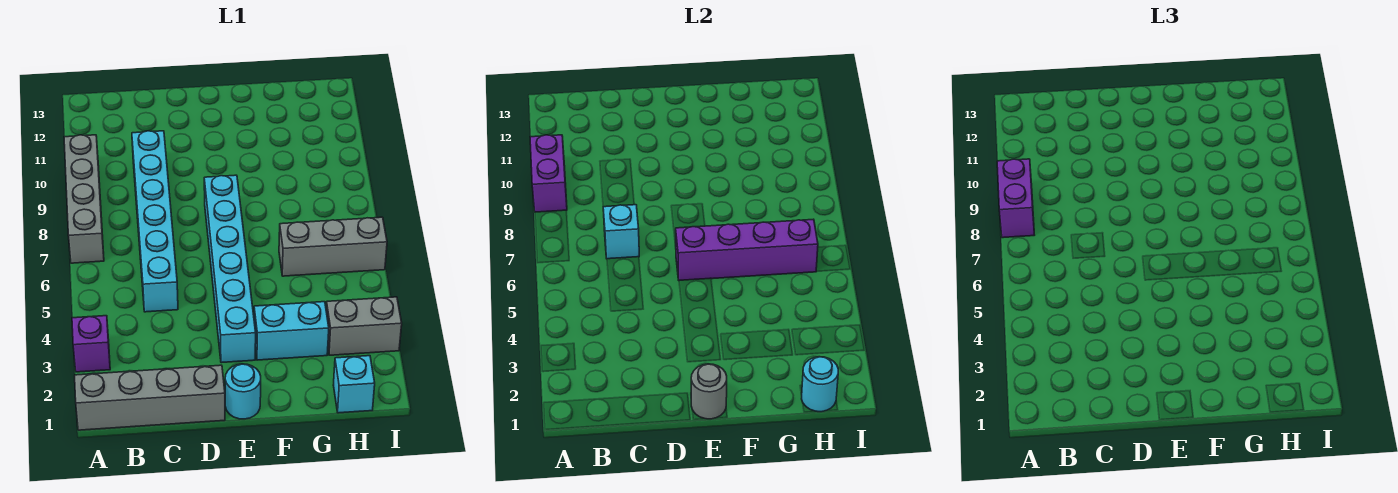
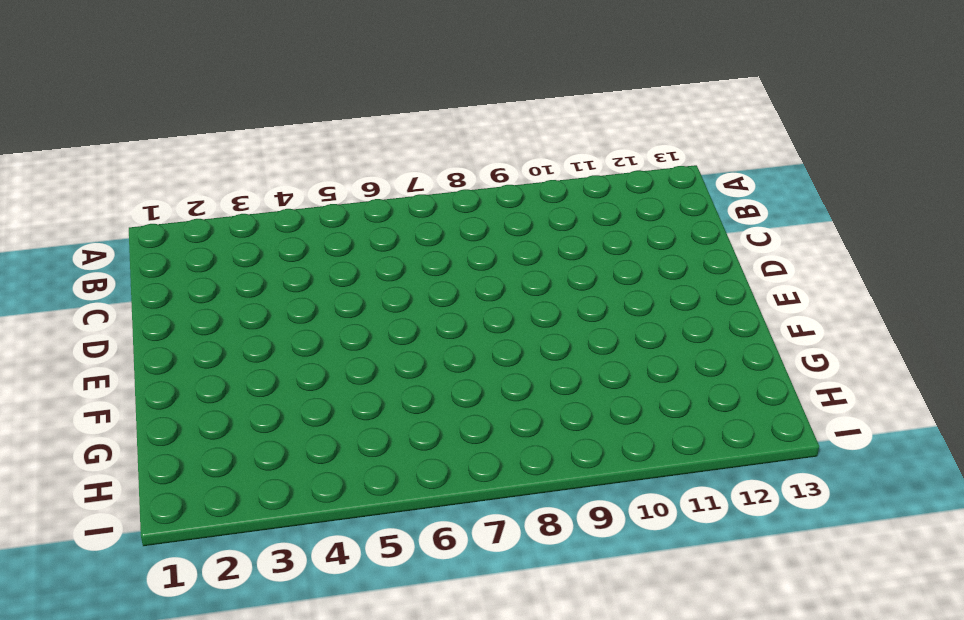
none -> grey brick A1:D1 level 1
none -> purple brick A3 level 1
none -> grey brick A7:A10 level 1

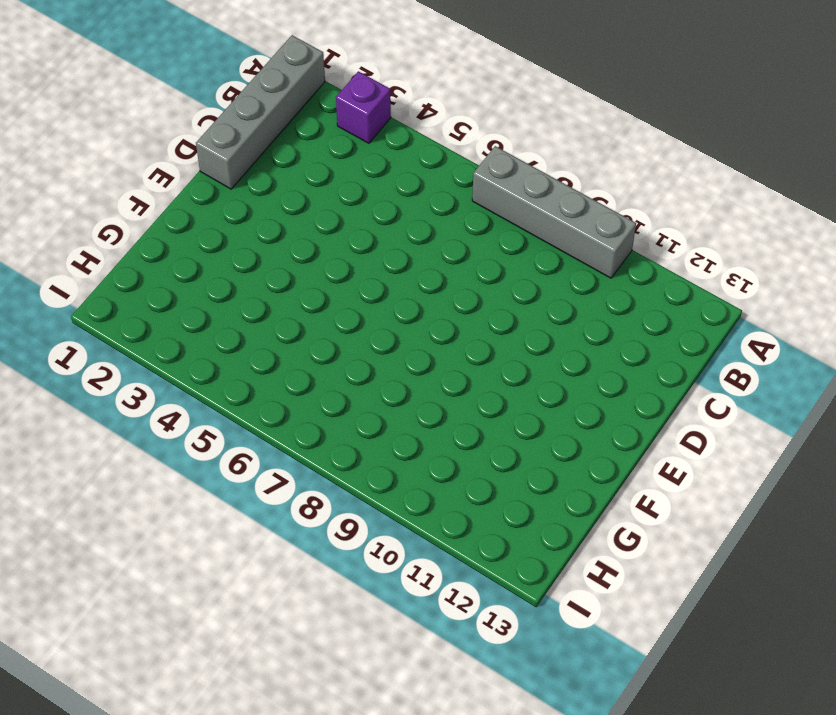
none -> cyan brick C5:C10 level 1
none -> cyan round brick E1 level 1
none -> cyan brick E3:E8 level 1

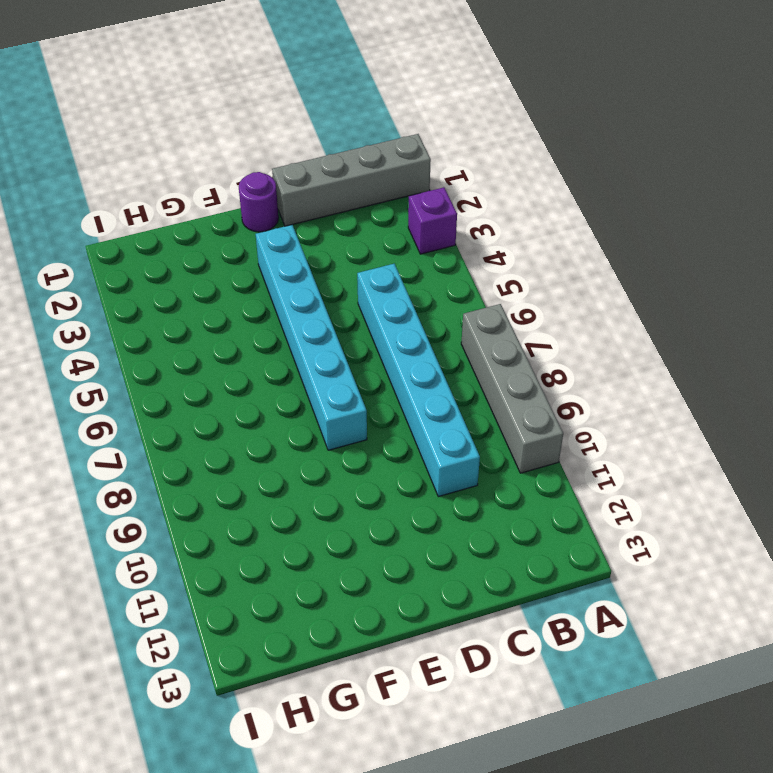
purple round brick E1 level 1 -> cyan round brick E1 level 1
none -> cyan brick F3:G3 level 1
none -> grey brick G6:I6 level 1
none -> cyan brick H1 level 1

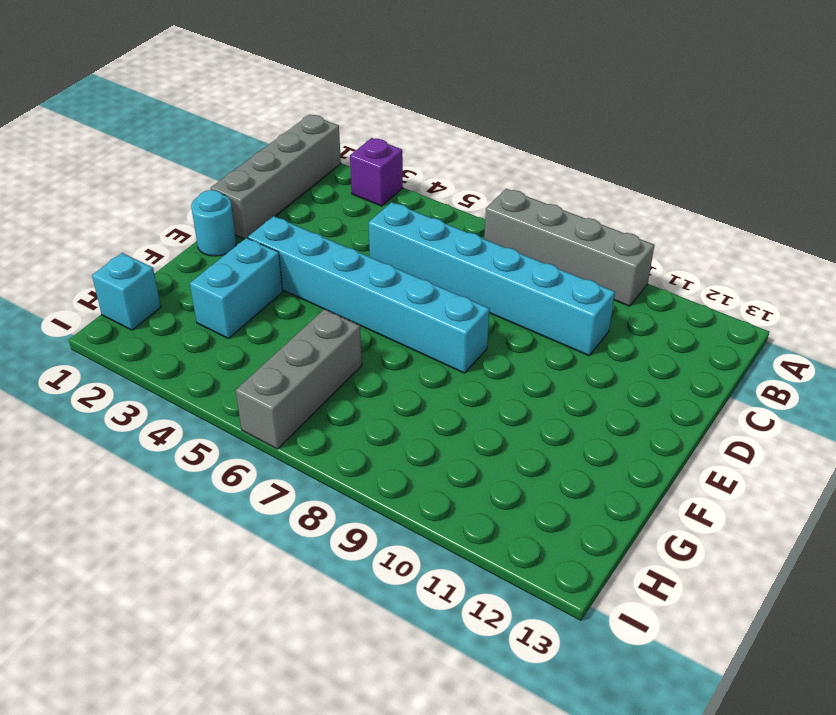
none -> grey brick H3:I3 level 1
none -> purple brick A9:A10 level 2
none -> cyan brick C7 level 2

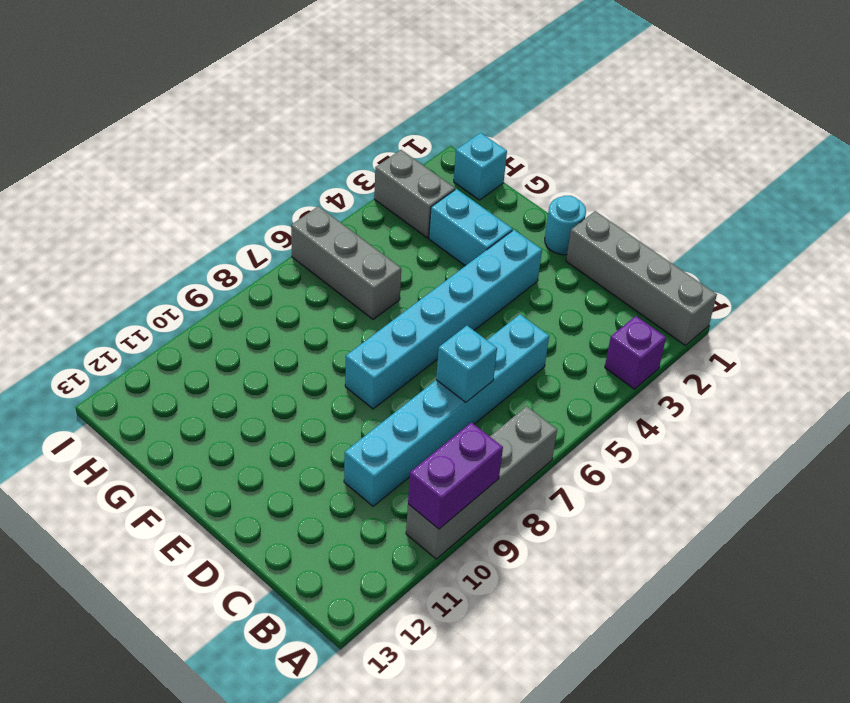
none -> grey round brick E1 level 2
none -> purple brick E6:H6 level 2
none -> cyan round brick H1 level 2

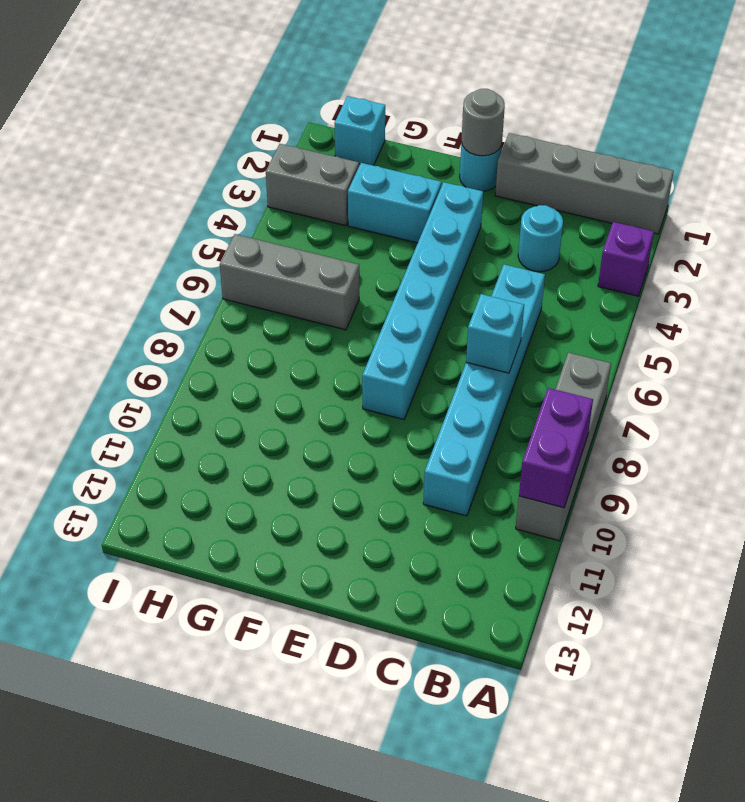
cyan round brick C3 level 1 -> cyan round brick H1 level 2
none -> purple brick E6:H6 level 2
none -> purple brick A8:A9 level 3

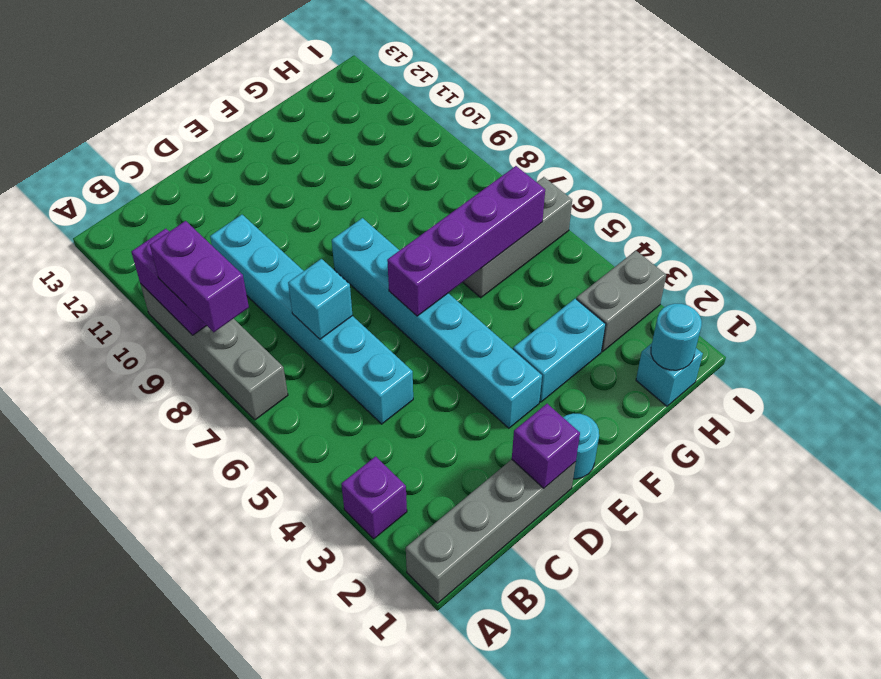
purple brick D1 level 2 -> none
none -> grey round brick E1 level 2

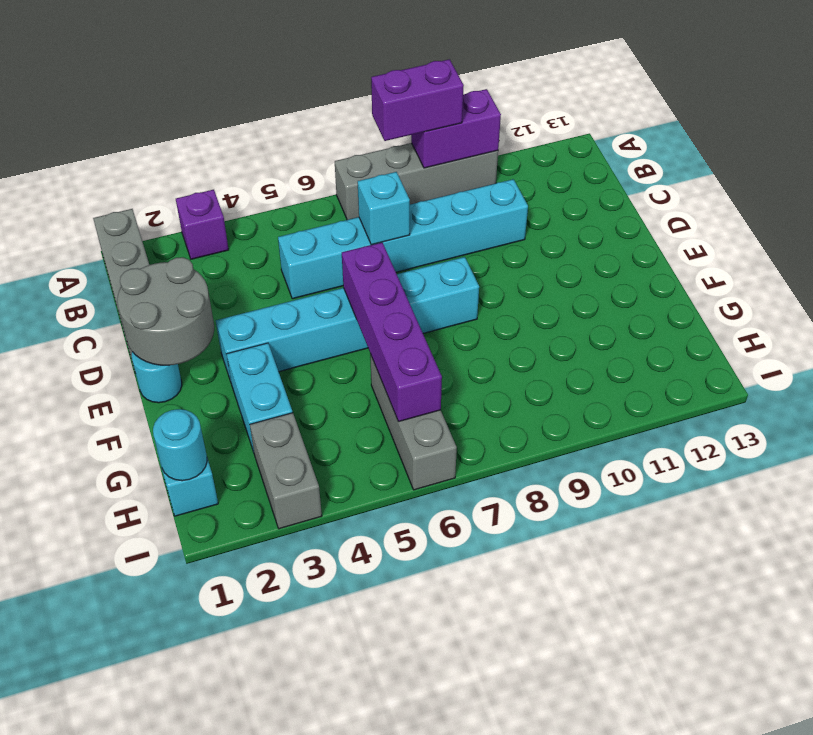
grey round brick D1:E2 level 2 -> grey round brick E1 level 2

